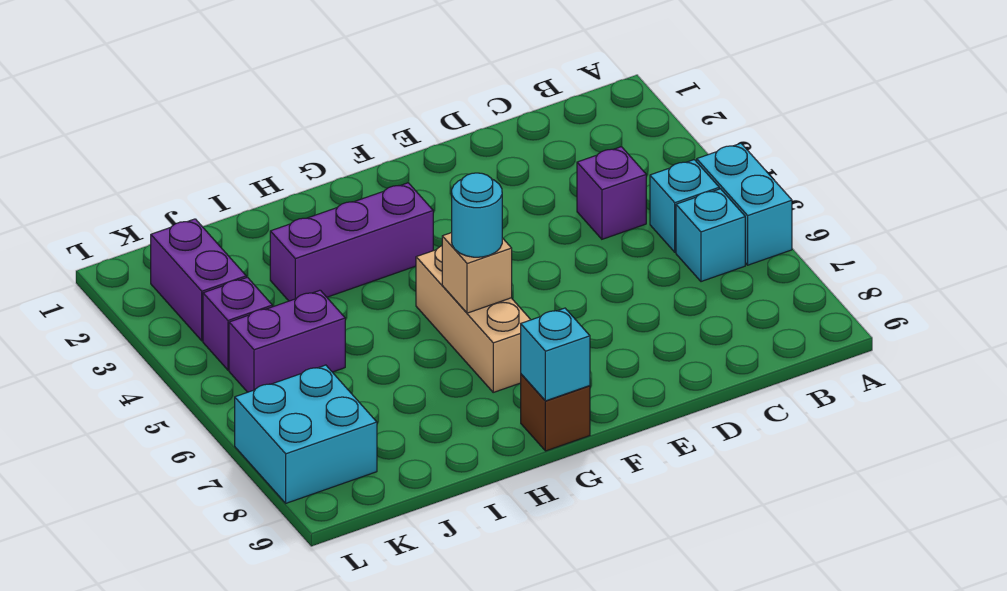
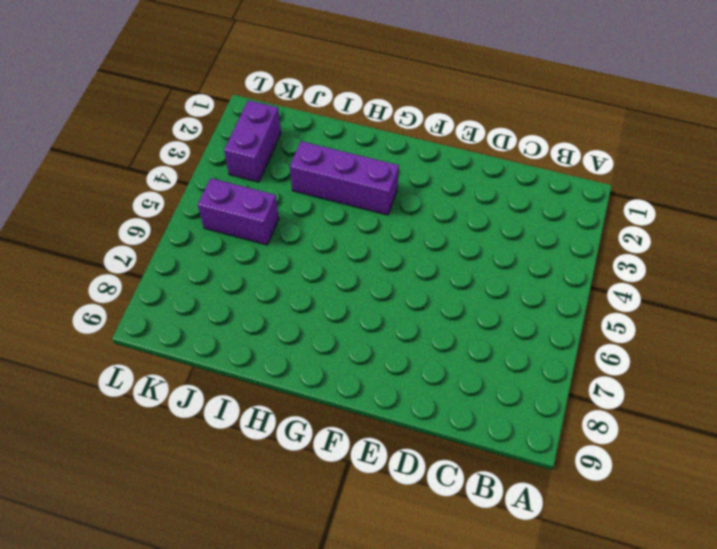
none -> cyan brick A5:A6 level 1
none -> cyan brick B5 level 1
none -> cyan brick B6 level 1

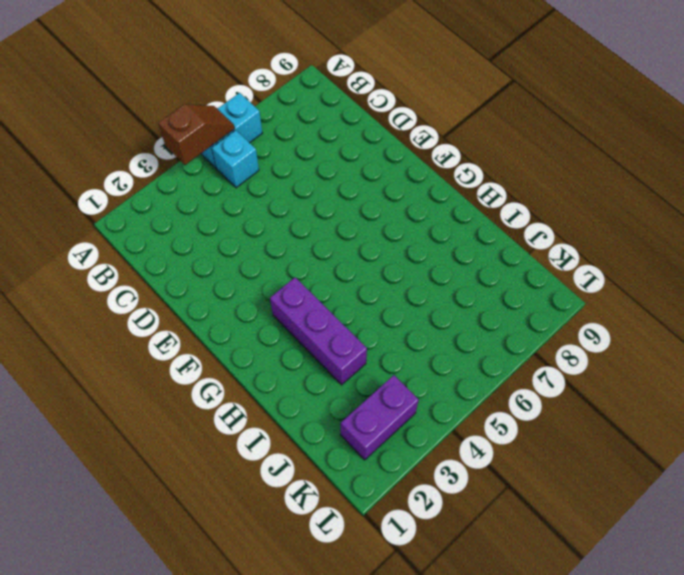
brown slope A4:A5 level 2 top 4 -> none
none -> cyan brick B6 level 1
none -> purple brick C4 level 1
none -> tan brick G5:G7 level 1

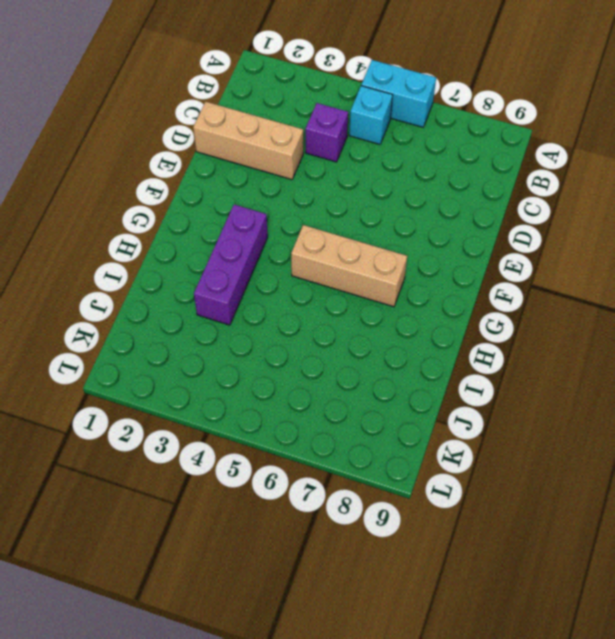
tan brick D1:D3 level 1 -> none
none -> cyan brick B6 level 1
none -> brown brick G9 level 1
none -> purple brick J5:K5 level 1

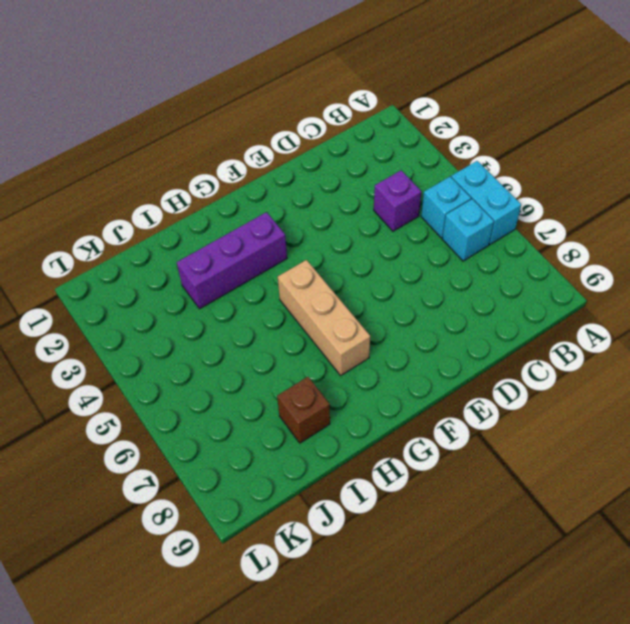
brown brick I8 level 1 -> brown brick G9 level 1
none -> purple brick J5:K5 level 1
none -> purple brick K2:K3 level 1
none -> purple brick K4 level 1

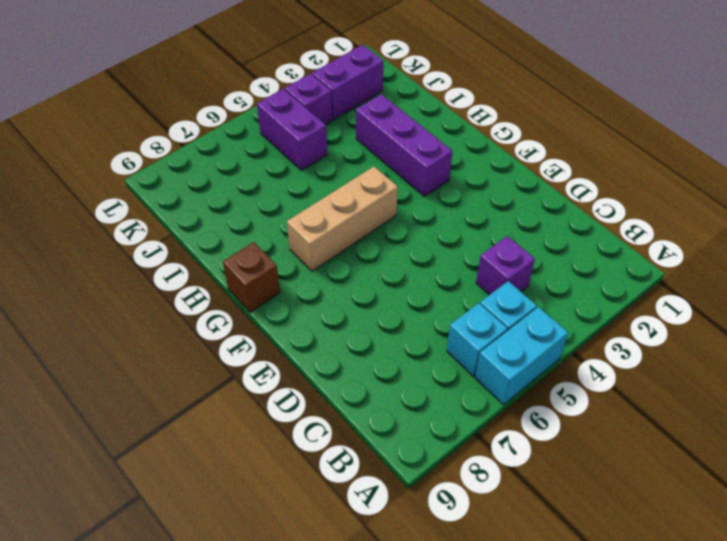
none -> cyan brick K7:L8 level 1
none -> tan brick G6 level 2
none -> cyan brick G9 level 2

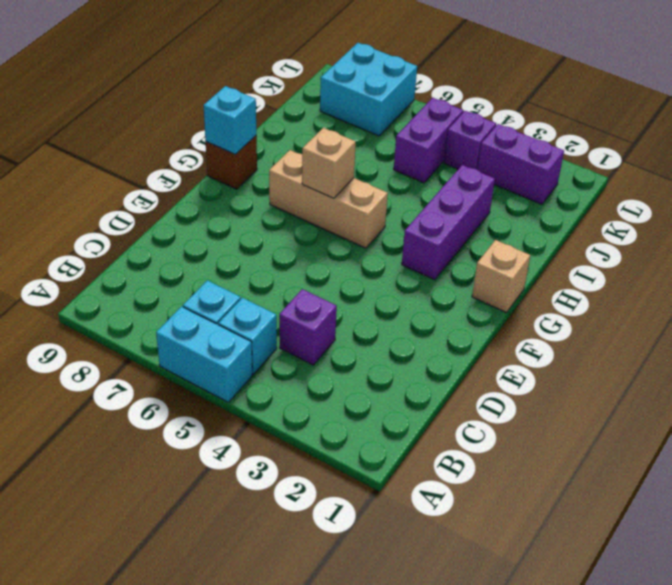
tan brick G1 level 1 -> none
none -> cyan round brick G6 level 3

